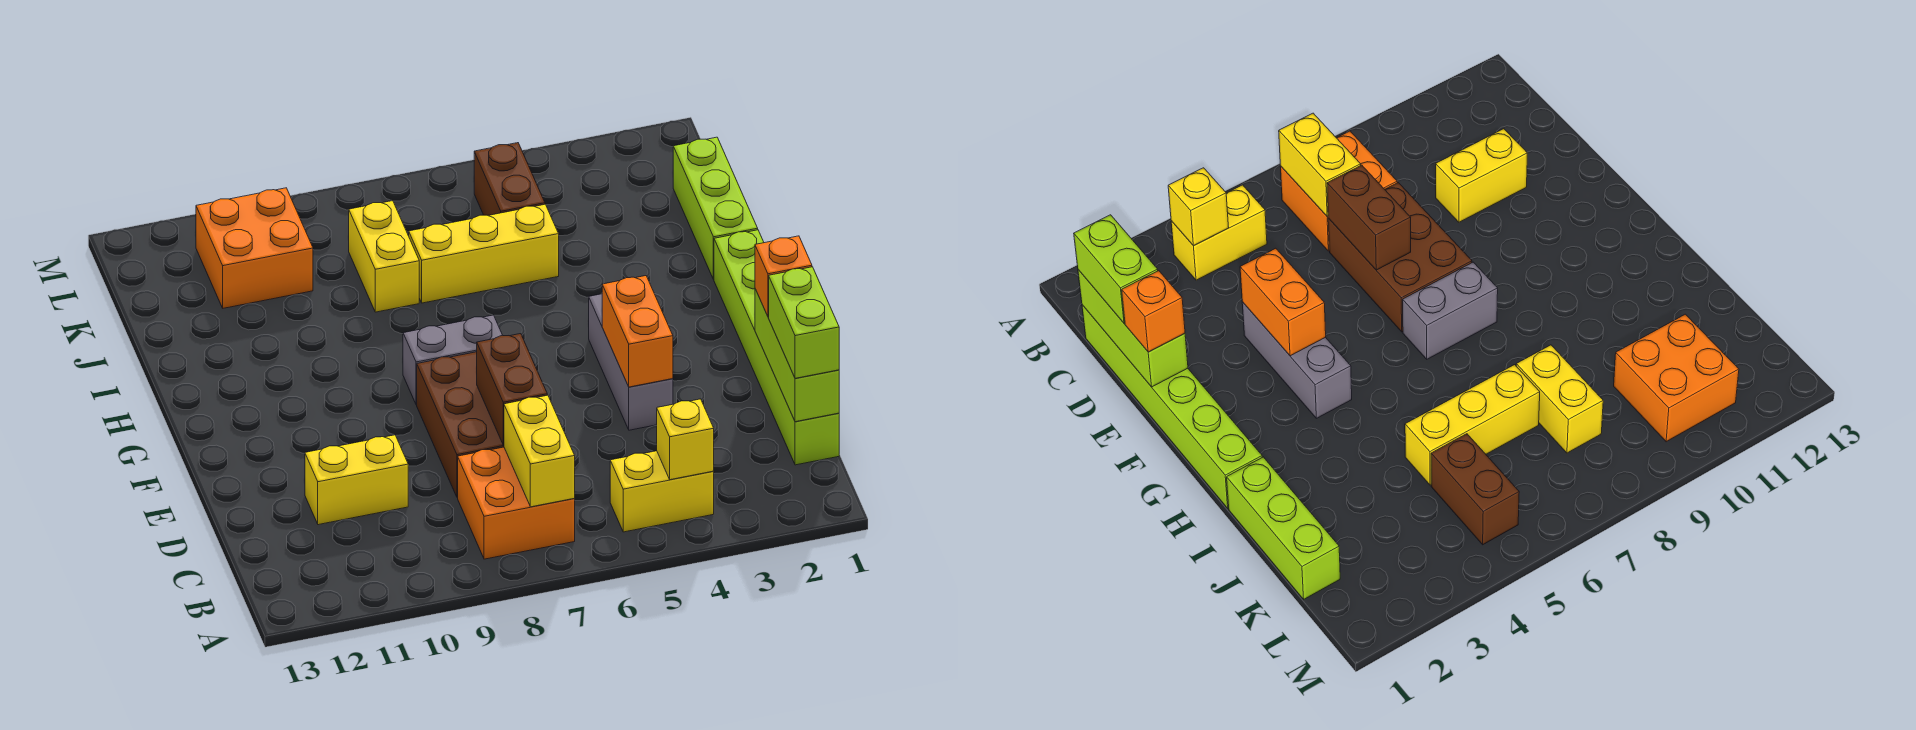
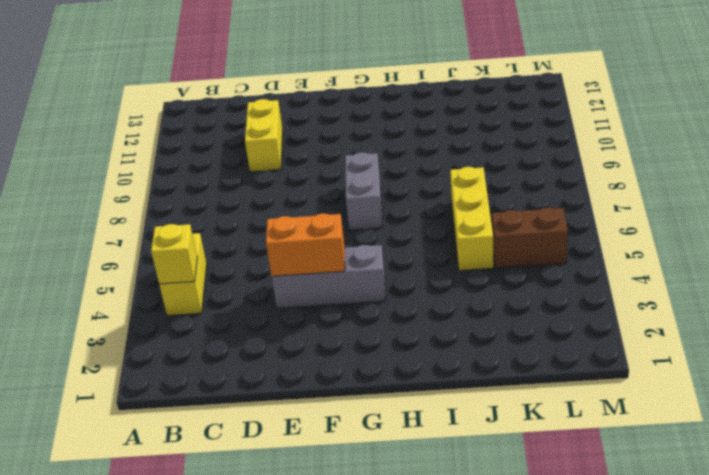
none -> orange brick B7:C8 level 1
none -> lime brick C1:H1 level 1
none -> brown brick D7:F8 level 1

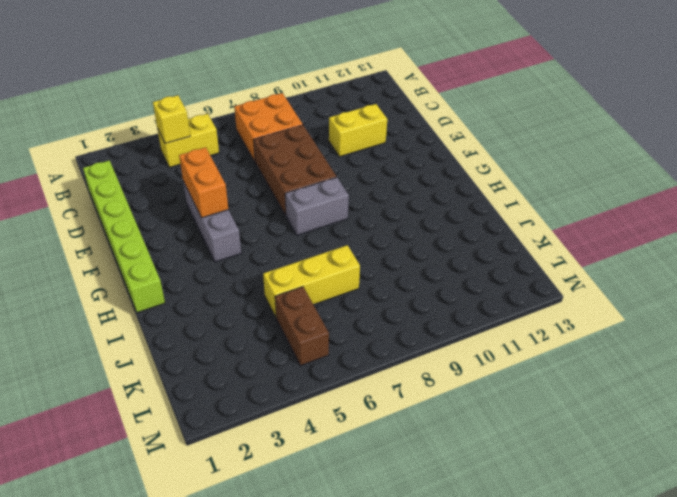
none -> lime brick I1:K1 level 1
none -> yellow brick J8:K8 level 1
none -> orange brick K10:L11 level 1

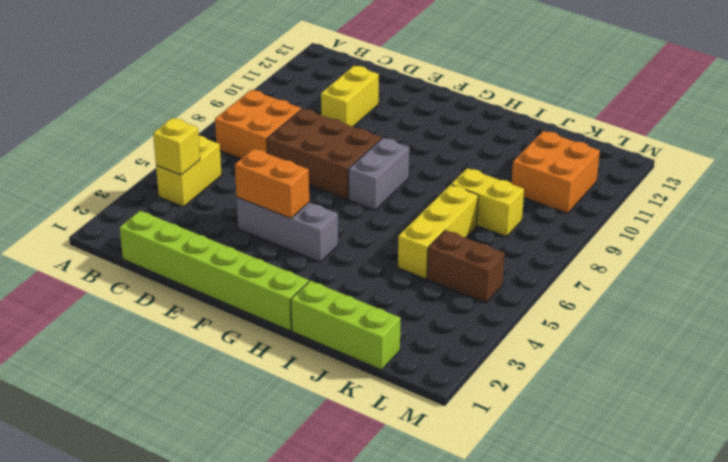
none -> yellow brick B7:C7 level 2
none -> lime brick C1:E1 level 2
none -> brown brick D7:E7 level 2

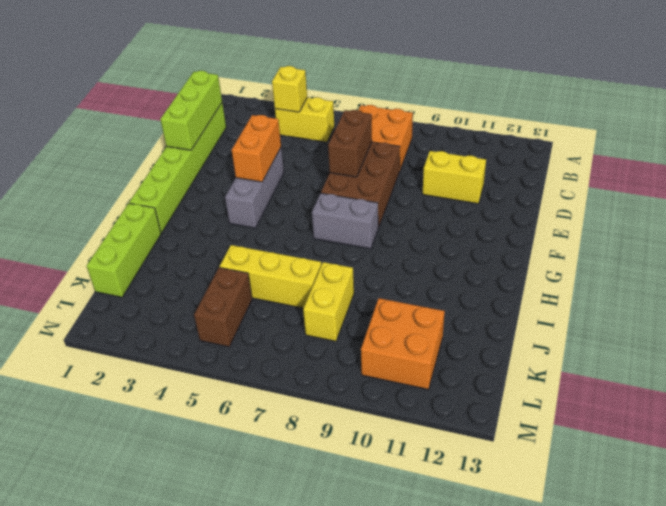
none -> yellow brick B7:C7 level 2
none -> lime brick C1:D1 level 3
none -> orange brick E1 level 3

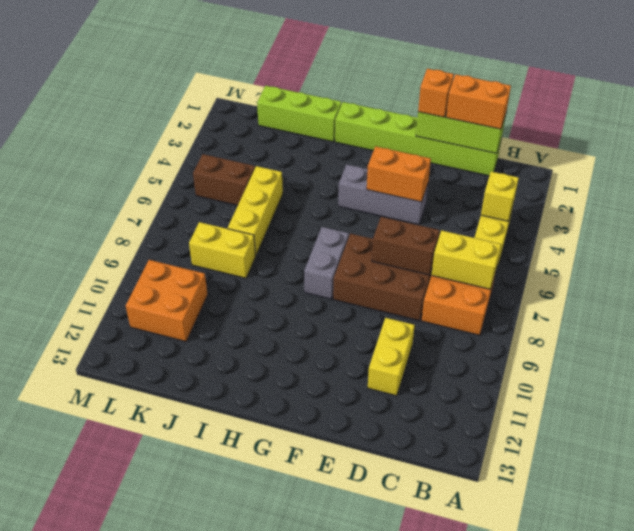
orange brick C1:D1 level 3 -> lime brick C1:D1 level 3

